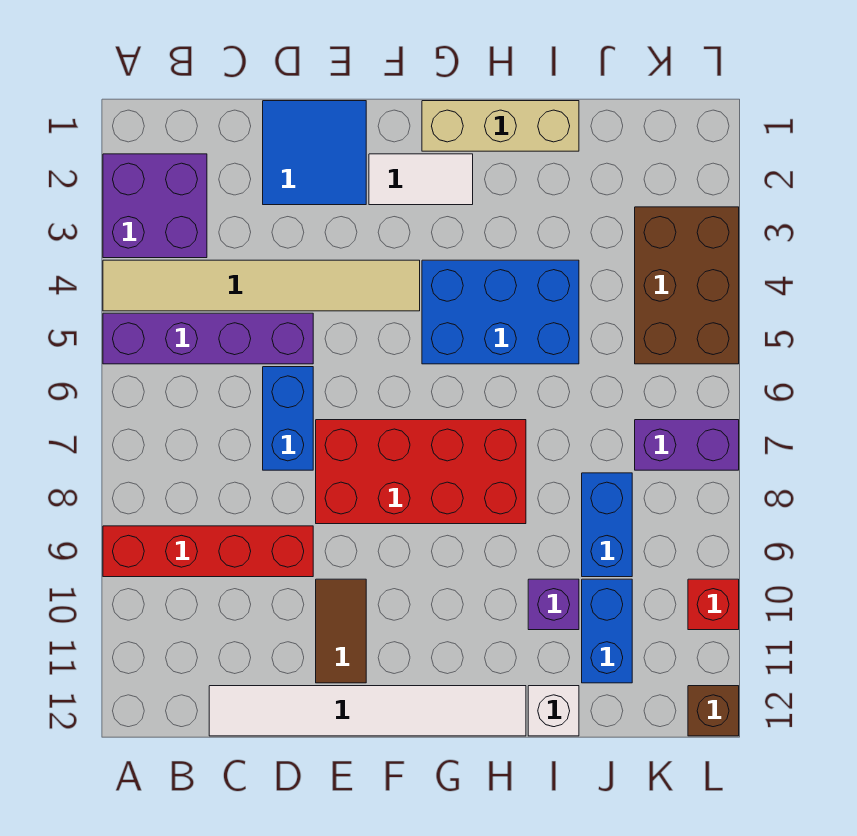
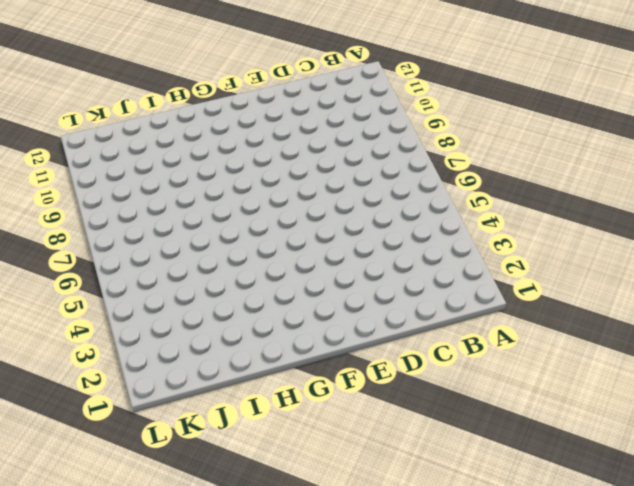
none -> purple brick A2:B3 level 1
none -> tan tile A4:F4 level 1
none -> purple brick A5:D5 level 1

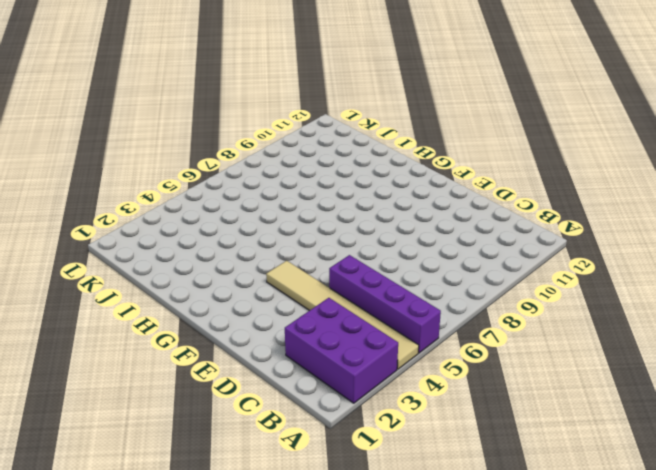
purple brick A2:C3 level 1 -> purple brick A2:B3 level 1
none -> red brick A9:D9 level 1
none -> white tile C12:H12 level 1
none -> blue tile D1:E2 level 1

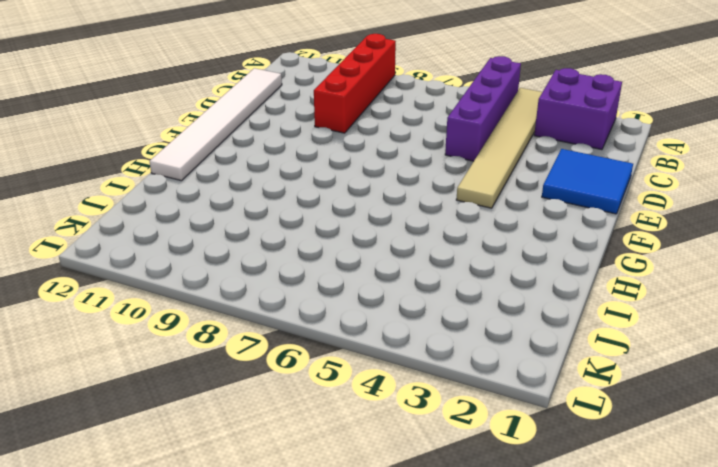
none -> blue brick D6:D7 level 1
none -> red brick E7:H8 level 1
none -> brown tile E10:E11 level 1

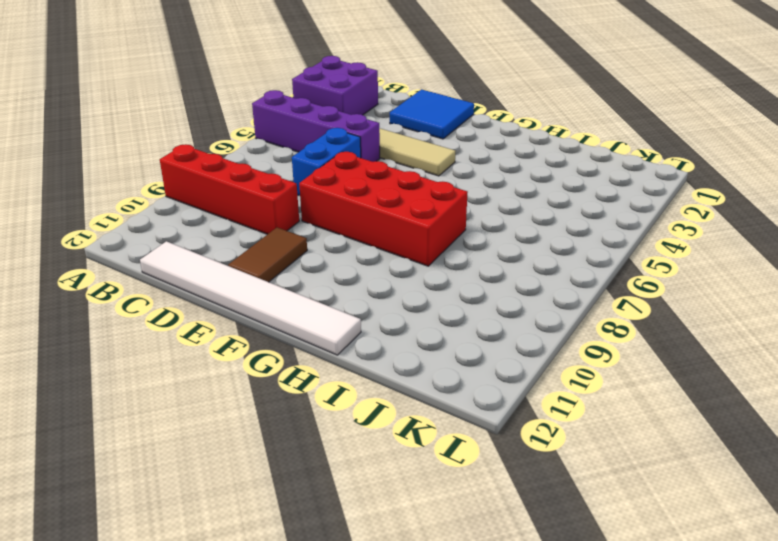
none -> white tile F2:G2 level 1
none -> tan brick G1:I1 level 1
none -> blue brick G4:I5 level 1

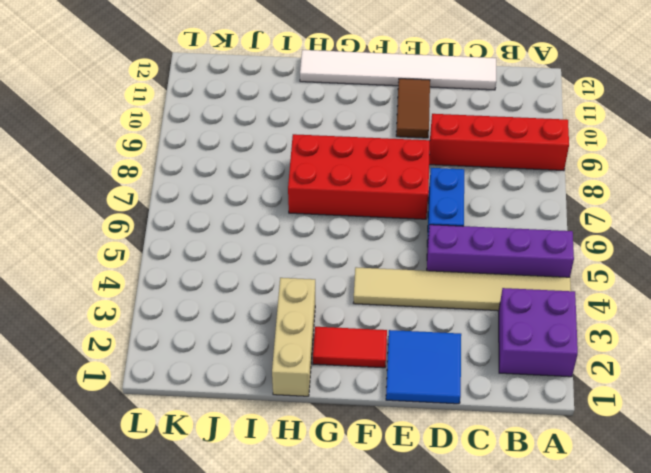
red tile F2:G2 level 1 -> white tile F2:G2 level 1
tan brick H1:H3 level 1 -> tan brick G1:I1 level 1
none -> blue brick G4:I5 level 1
none -> purple brick I10 level 1
none -> white brick I12 level 1

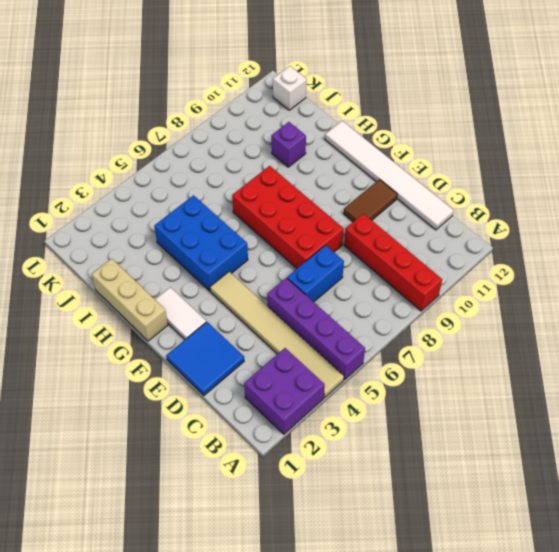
white brick K12 level 1 -> white brick I12 level 1
none -> blue brick J8:J9 level 1
none -> blue brick J10:J11 level 1
none -> brown brick K3:L5 level 1

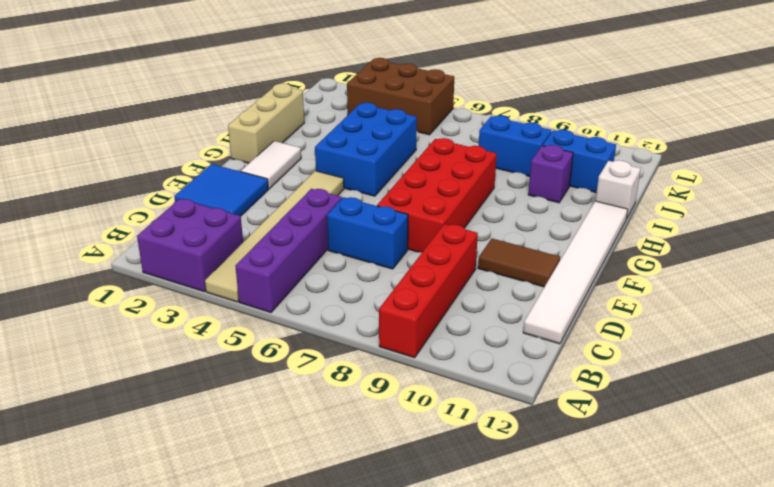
none -> purple brick K7:L7 level 1
none -> red brick L10 level 1
none -> brown brick L12 level 1

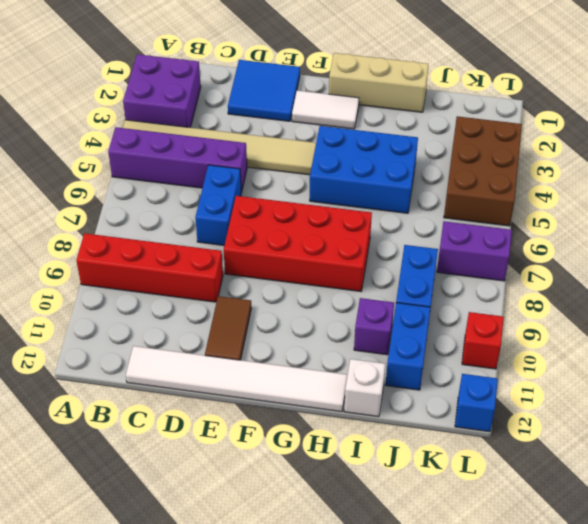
blue brick L12 level 1 -> brown brick L12 level 1

